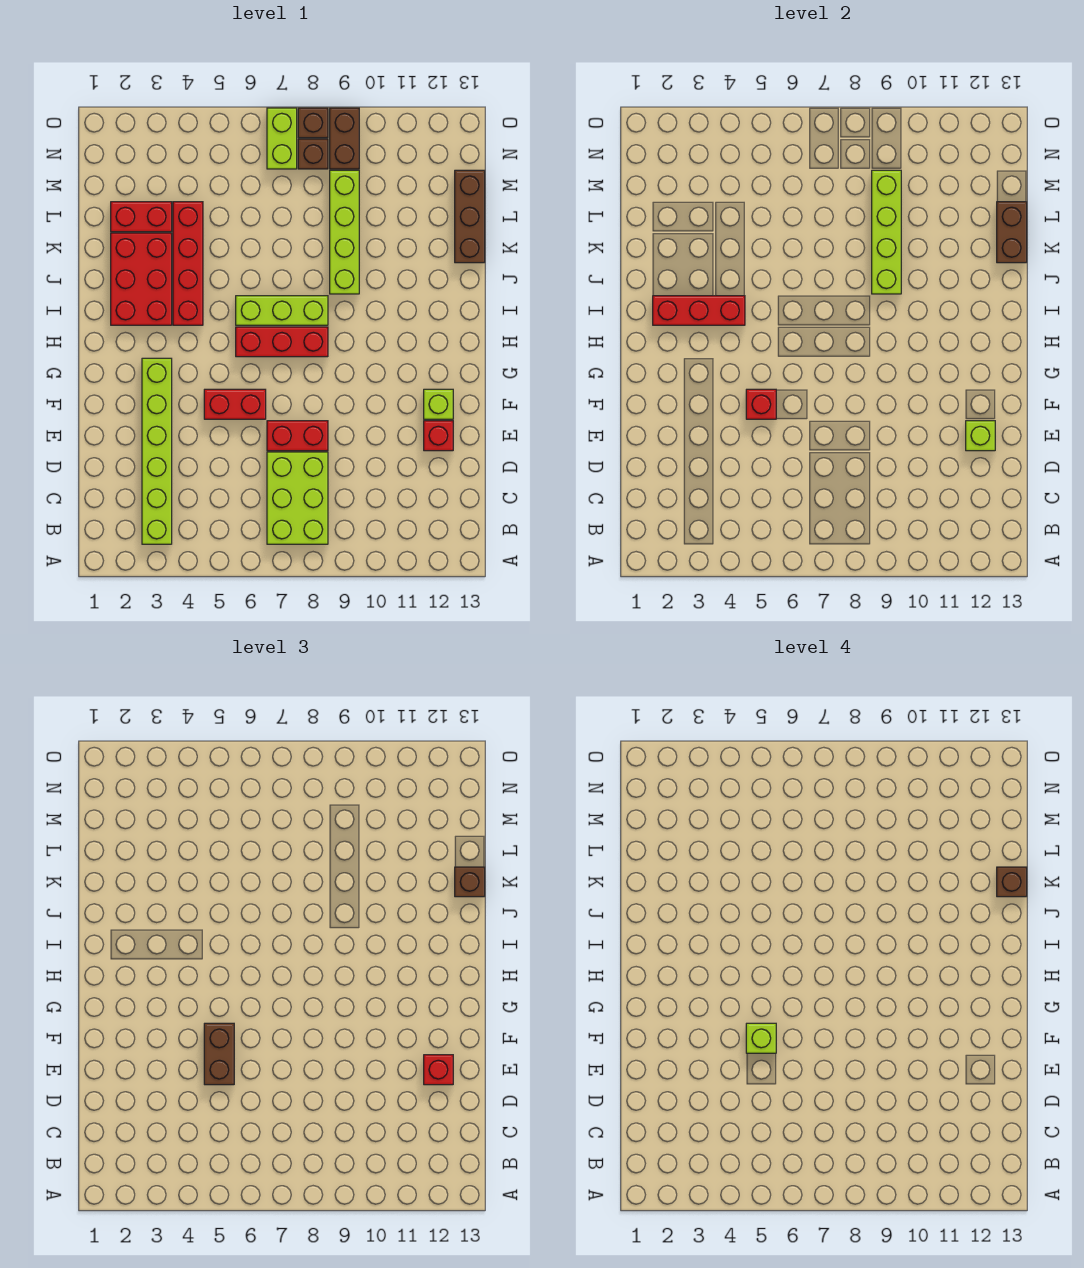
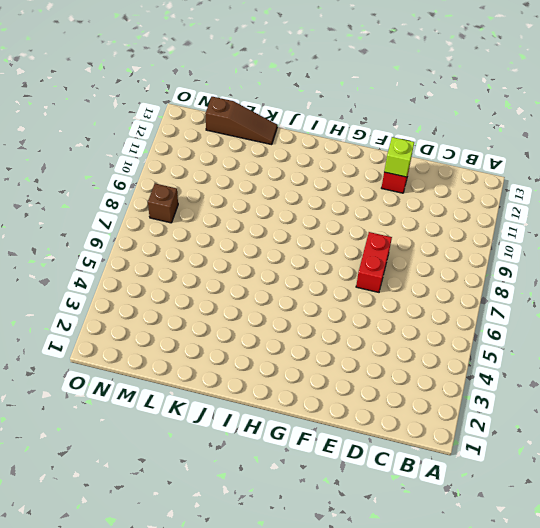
brown slope K13:M13 level 1 top M -> brown brick K13:M13 level 1
none -> lime brick B3:G3 level 1
none -> lime brick B7:D8 level 1
none -> red brick F5:F6 level 1

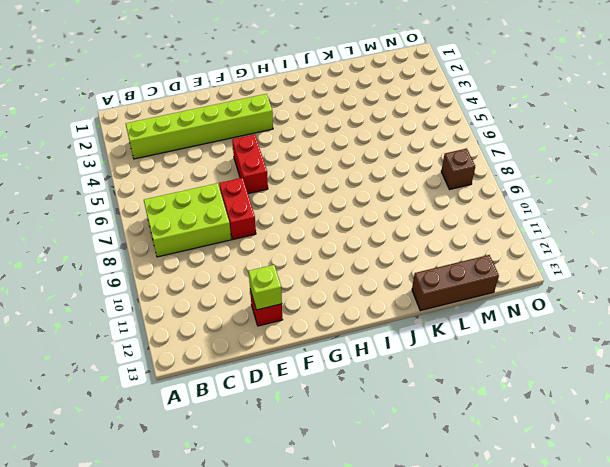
none -> lime brick F12 level 1
none -> red brick H6:H8 level 1
none -> red brick I2:K3 level 1

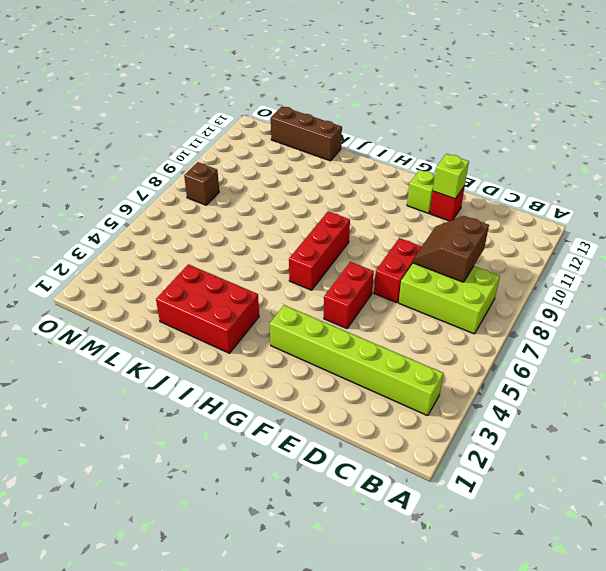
brown slope C8:D9 level 2 top C -> none
none -> red brick I4:L4 level 1
none -> lime brick I6:I8 level 1
none -> lime brick J9:M9 level 1

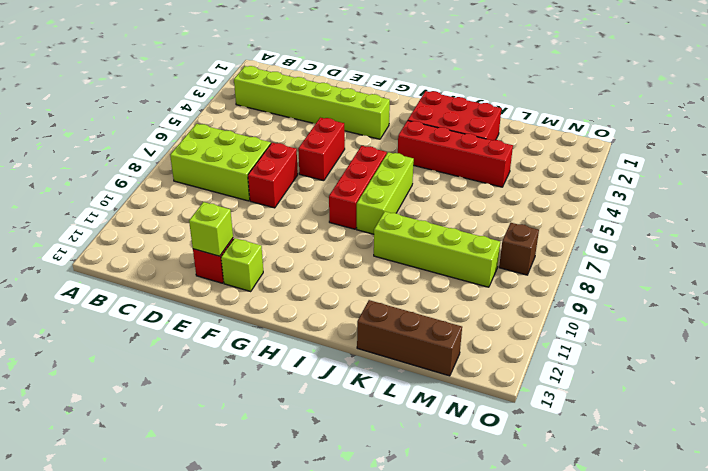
none -> red brick L2:L3 level 1
none -> lime brick N7:O7 level 1
none -> brown brick N9:O9 level 1

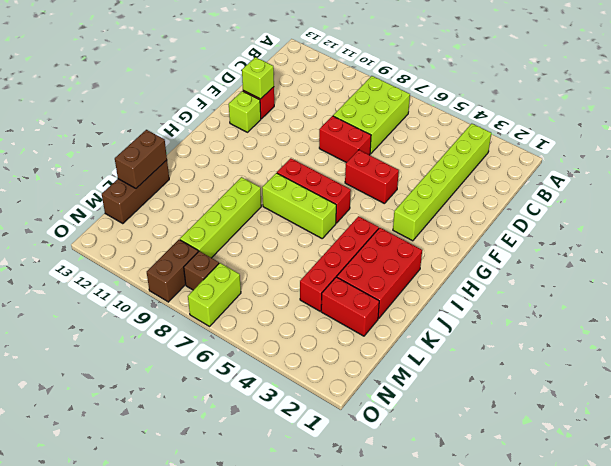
none -> brown brick O8 level 1
none -> red brick F5 level 2
none -> red brick I2:I4 level 2

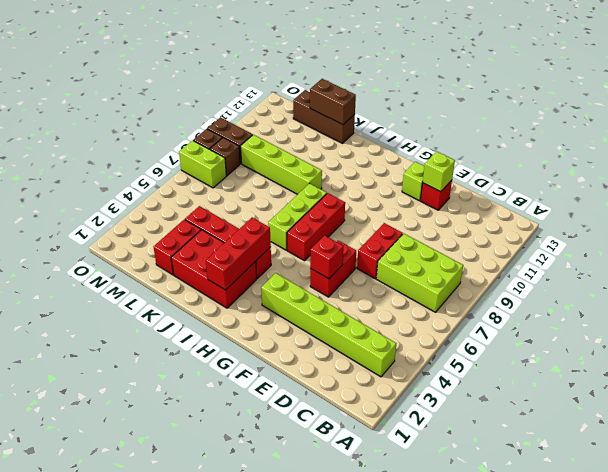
none -> lime brick J9:M9 level 2
none -> brown brick E5:F5 level 3
none -> red brick E12 level 3

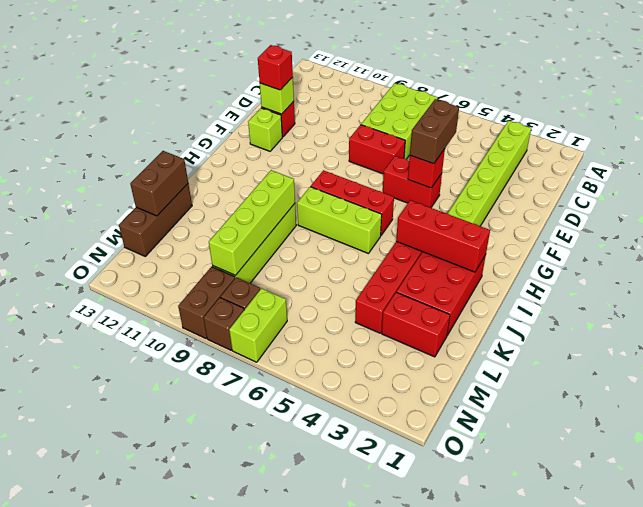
none -> brown brick K13 level 3
none -> lime brick F5 level 4
none -> brown brick K13 level 4

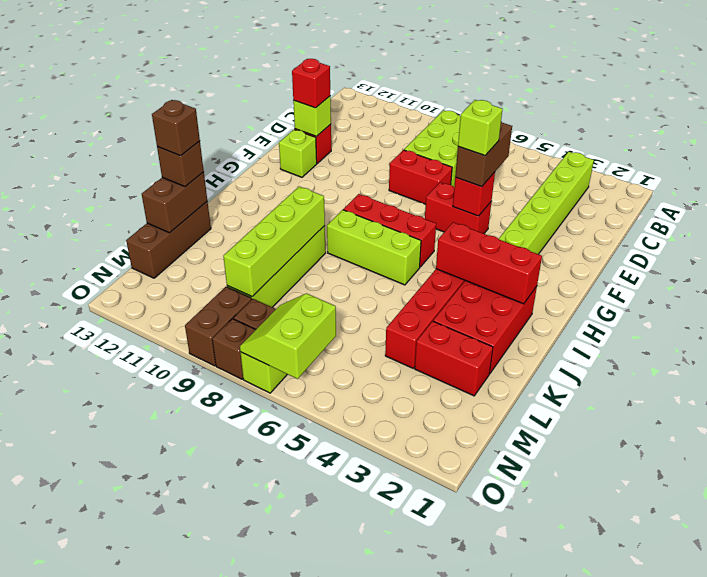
lime slope N6:O7 level 2 top 6 -> none

